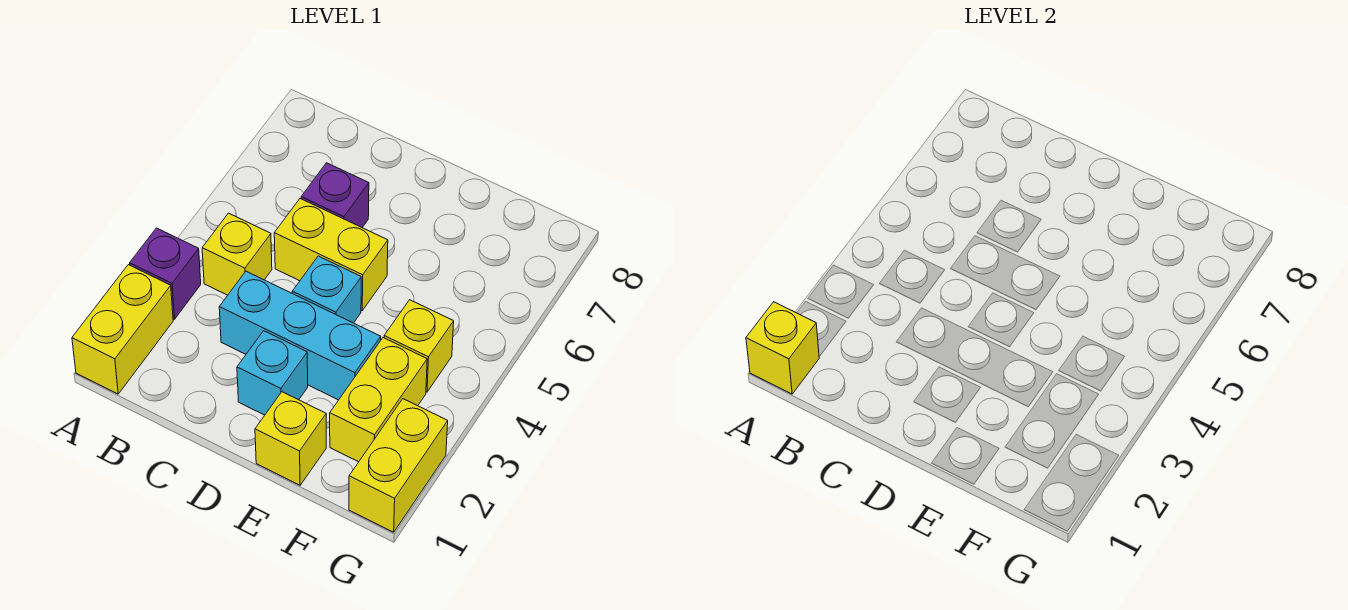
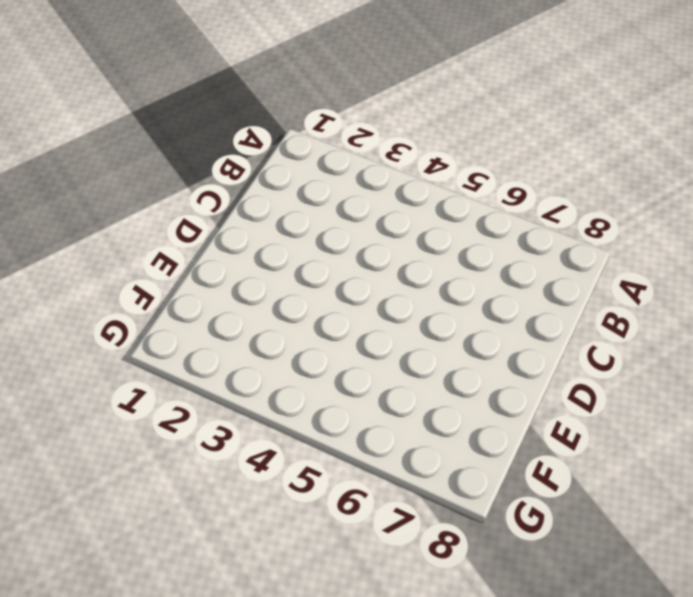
none -> yellow brick A1:A2 level 1
none -> purple brick A3 level 1
none -> yellow brick B4 level 1

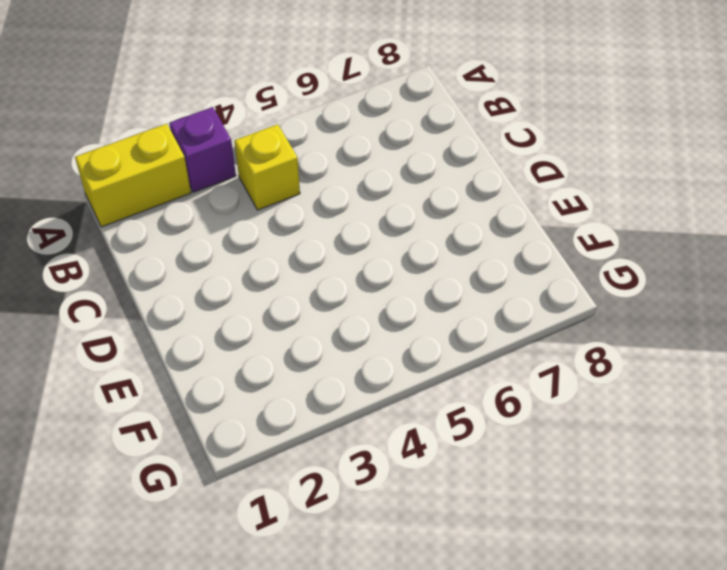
none -> cyan brick C3:E3 level 1
none -> yellow brick C5:D5 level 1
none -> purple brick C6 level 1

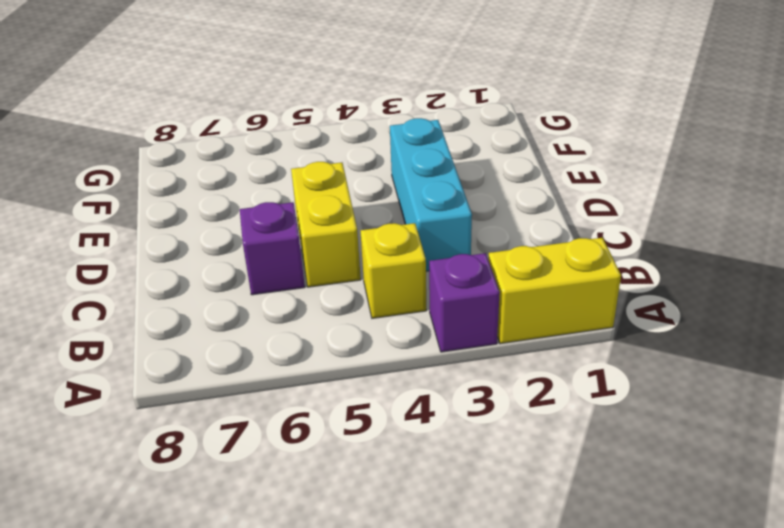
none -> cyan brick D2 level 1
none -> cyan brick D4 level 1
none -> yellow brick E1 level 1

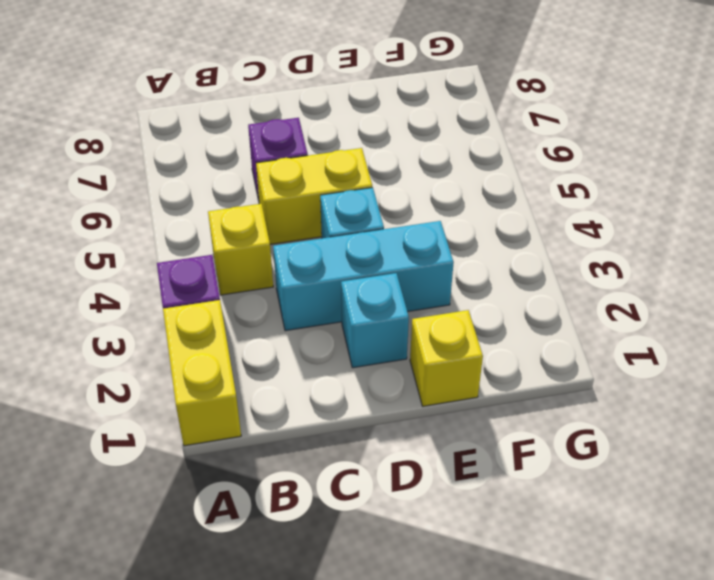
none -> yellow brick F2:F3 level 1
none -> yellow brick F4 level 1
none -> yellow brick G1:G2 level 1

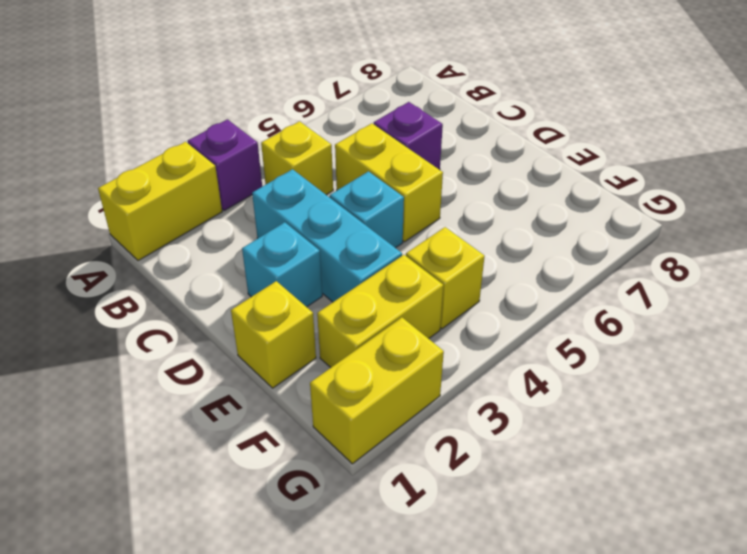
none -> yellow brick A1 level 2

